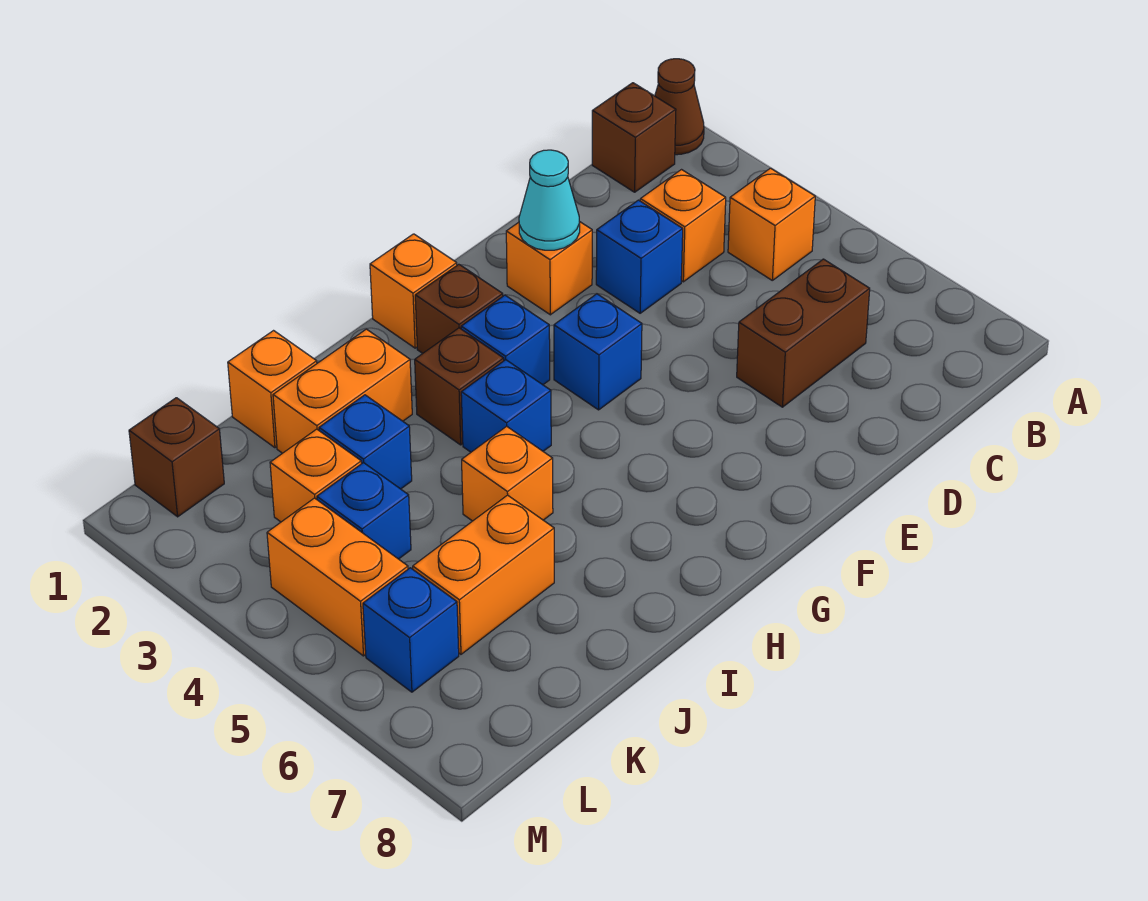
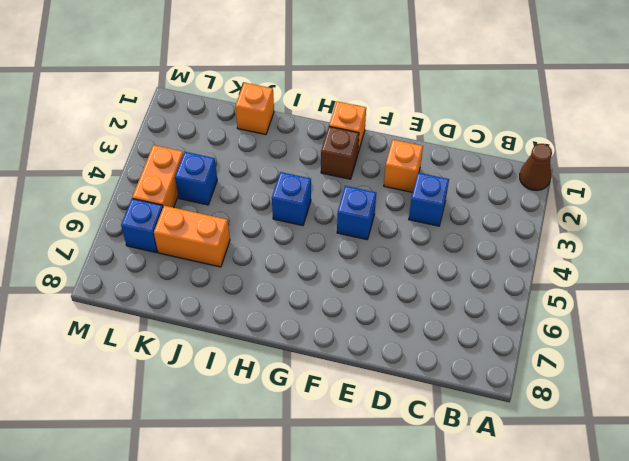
none -> brown brick B1 level 1
none -> orange brick B4 level 1
none -> orange brick C3 level 1

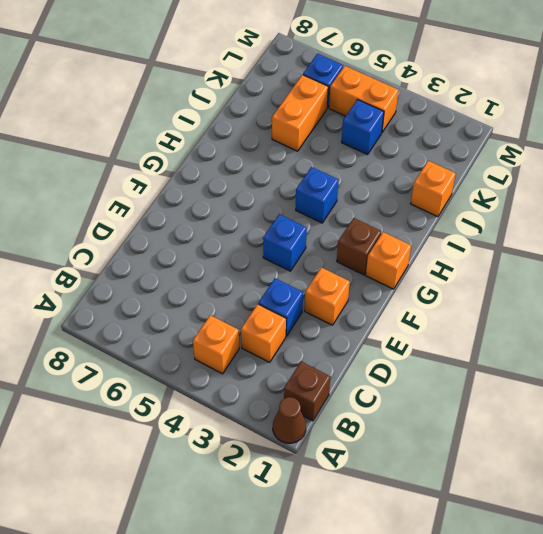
none -> brown brick C6:D6 level 1
none -> blue brick G3 level 1
none -> brown brick H3 level 1

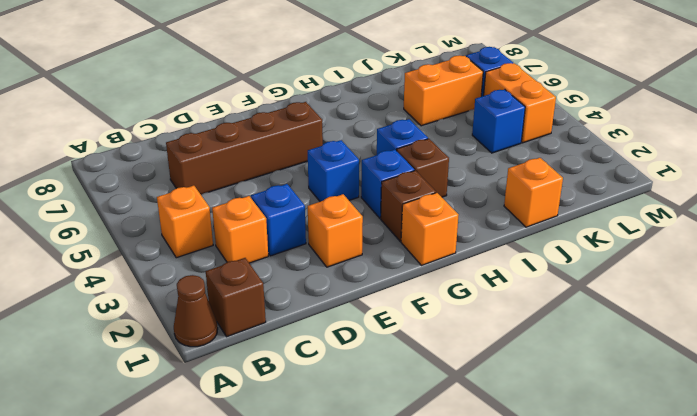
brown brick C6:F6 level 1 -> brown brick C6:D6 level 1
none -> orange brick I2:J2 level 1
none -> orange brick I5 level 1
none -> blue brick J3 level 1

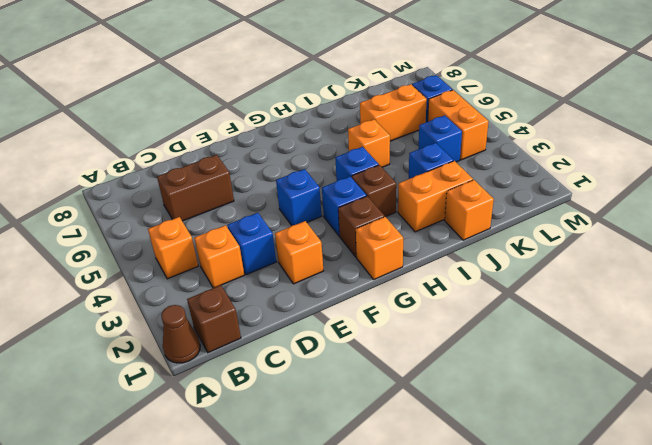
none -> orange brick K3 level 1
none -> brown brick L1 level 1
none -> cyan cone E2 level 2

